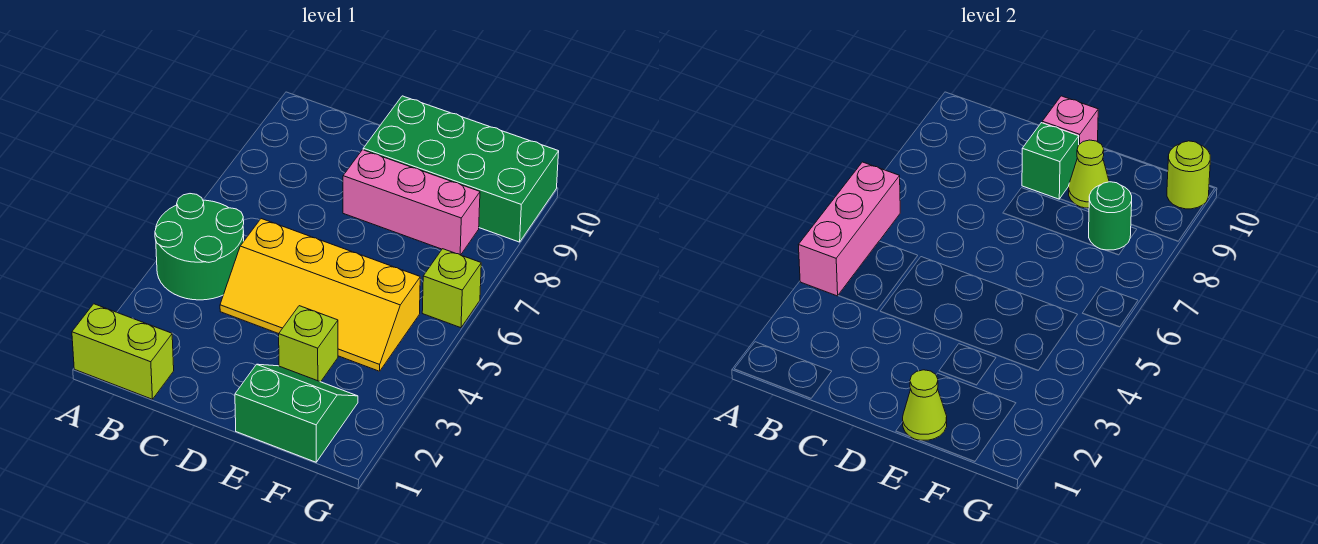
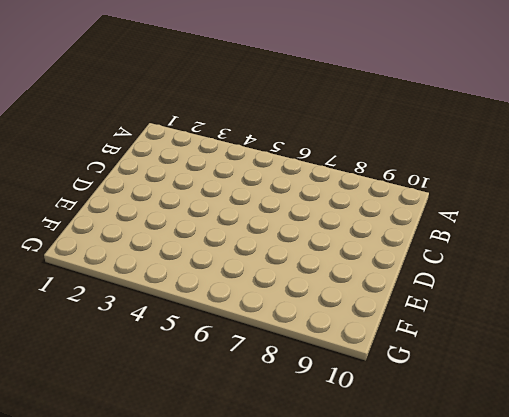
none -> lime brick A1:B1 level 1
none -> green round brick A4:B5 level 1
none -> yellow slope C4:F5 level 1 top 5

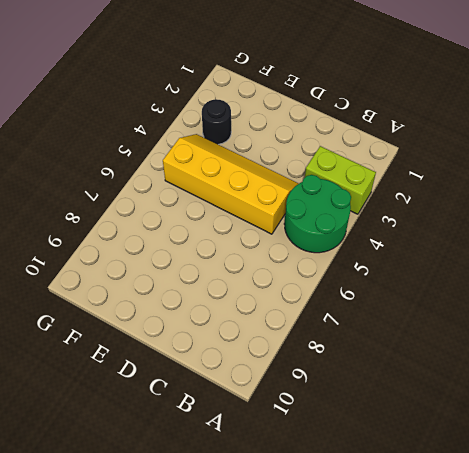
lime brick A3:B3 level 1 -> lime brick A1:B1 level 1
black round brick F3 level 1 -> none
none -> pink brick D8:F8 level 1
none -> green brick D9:G10 level 1
none -> green slope E1:F2 level 1 top 1

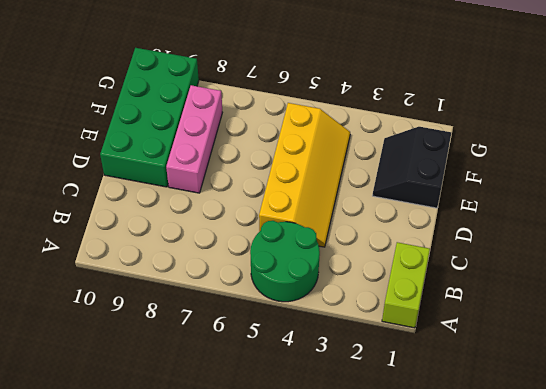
black slope E1:F2 level 1 top 1 -> green slope E1:F2 level 1 top 1
none -> lime brick E3 level 1
none -> lime brick G6 level 1
none -> pink brick A4:A6 level 2

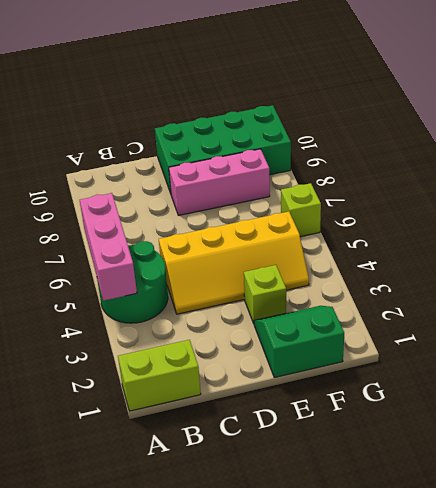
none -> green brick D9 level 2
none -> pink brick D10 level 2
none -> lime cone E1 level 2

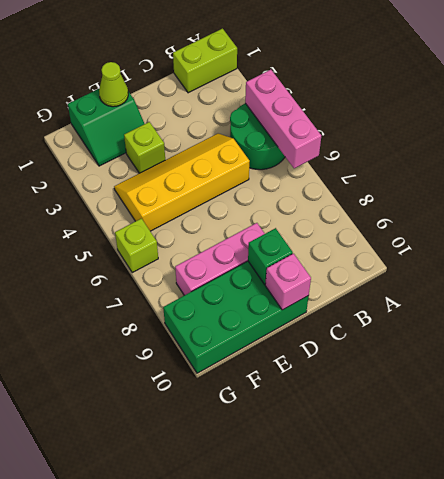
none -> lime cone E9 level 2
none -> green round brick F8 level 2
none -> lime round brick G10 level 2

